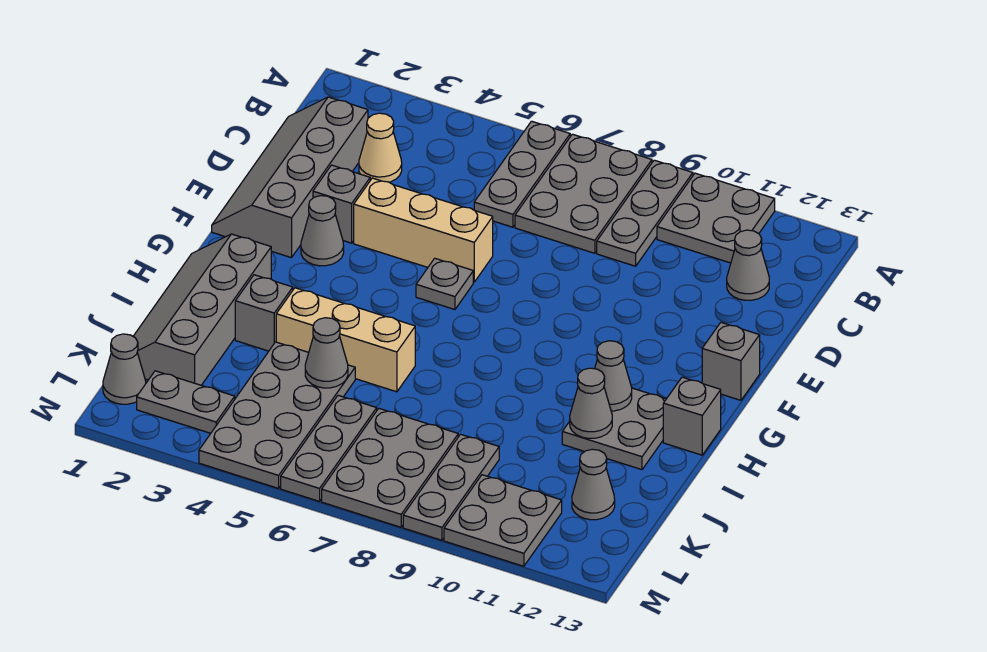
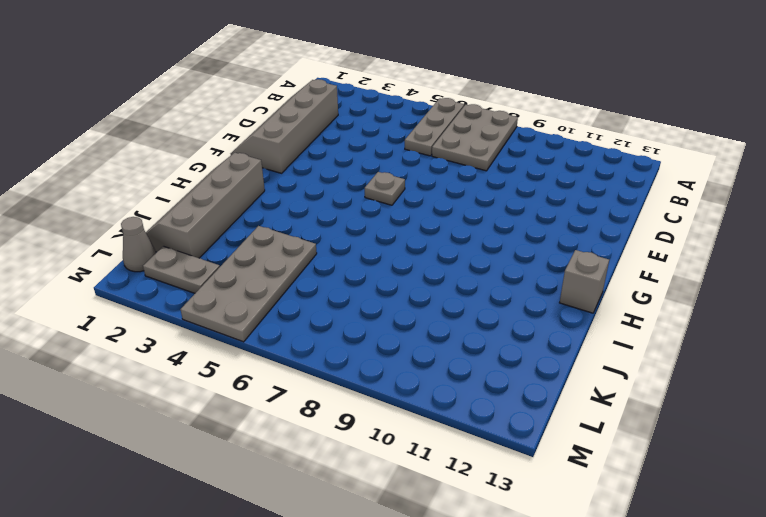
none -> grey plate A9:C9 level 1
none -> grey plate A10:B11 level 1
none -> tan cone C3 level 1

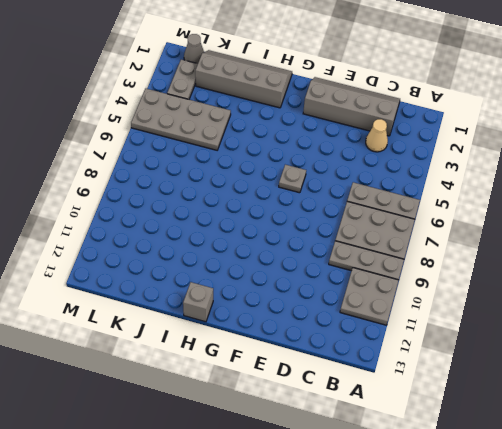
none -> grey cone C12 level 1
none -> grey brick E3 level 1
none -> tan brick E4:E6 level 1

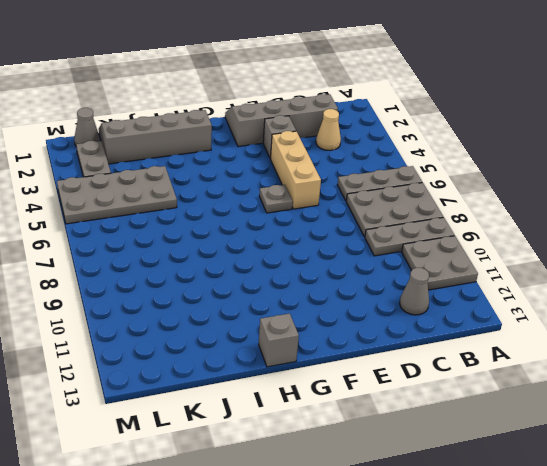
none -> grey cone F3 level 1
none -> grey brick F13 level 1
none -> grey plate H11:I12 level 1

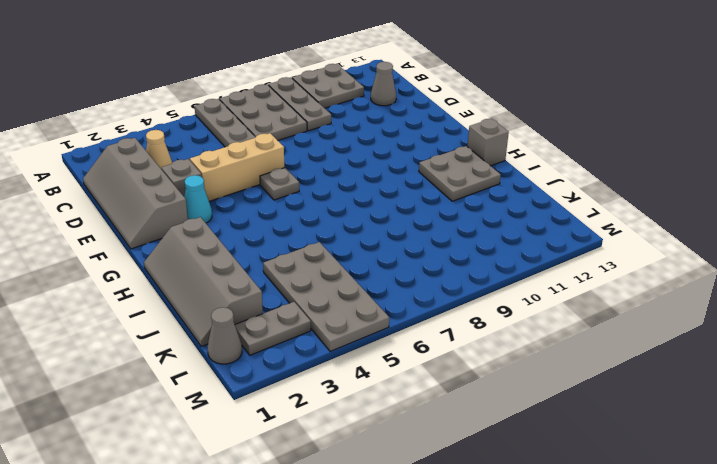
cyan cone F3 level 1 -> grey cone F3 level 1
none -> grey brick F13 level 1
none -> grey brick I3 level 1
none -> tan brick I4:I6 level 1

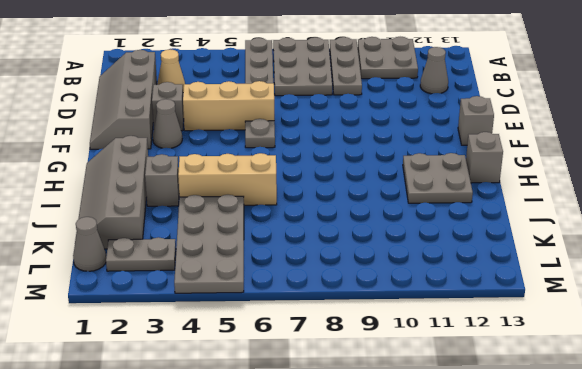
none -> grey plate K6:M6 level 1
none -> grey plate K7:M8 level 1
none -> grey plate K9:M9 level 1

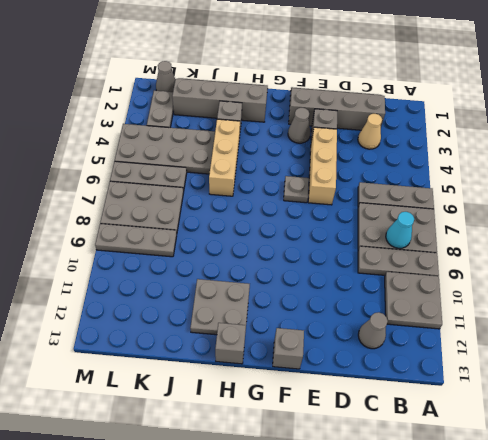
cyan cone B8 level 2 -> none
none -> grey cone K12 level 1
none -> grey plate L10:M11 level 1
none -> grey cone H11 level 2

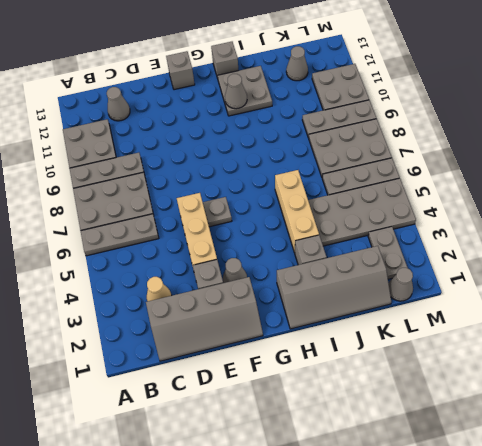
none -> grey cone I11 level 2
none -> grey cone J5 level 2

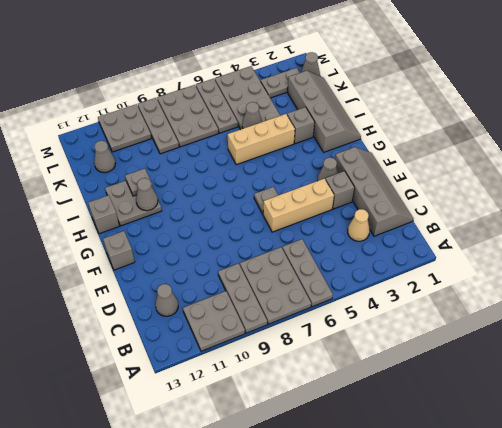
grey plate I11 level 2 -> grey cone I11 level 2

